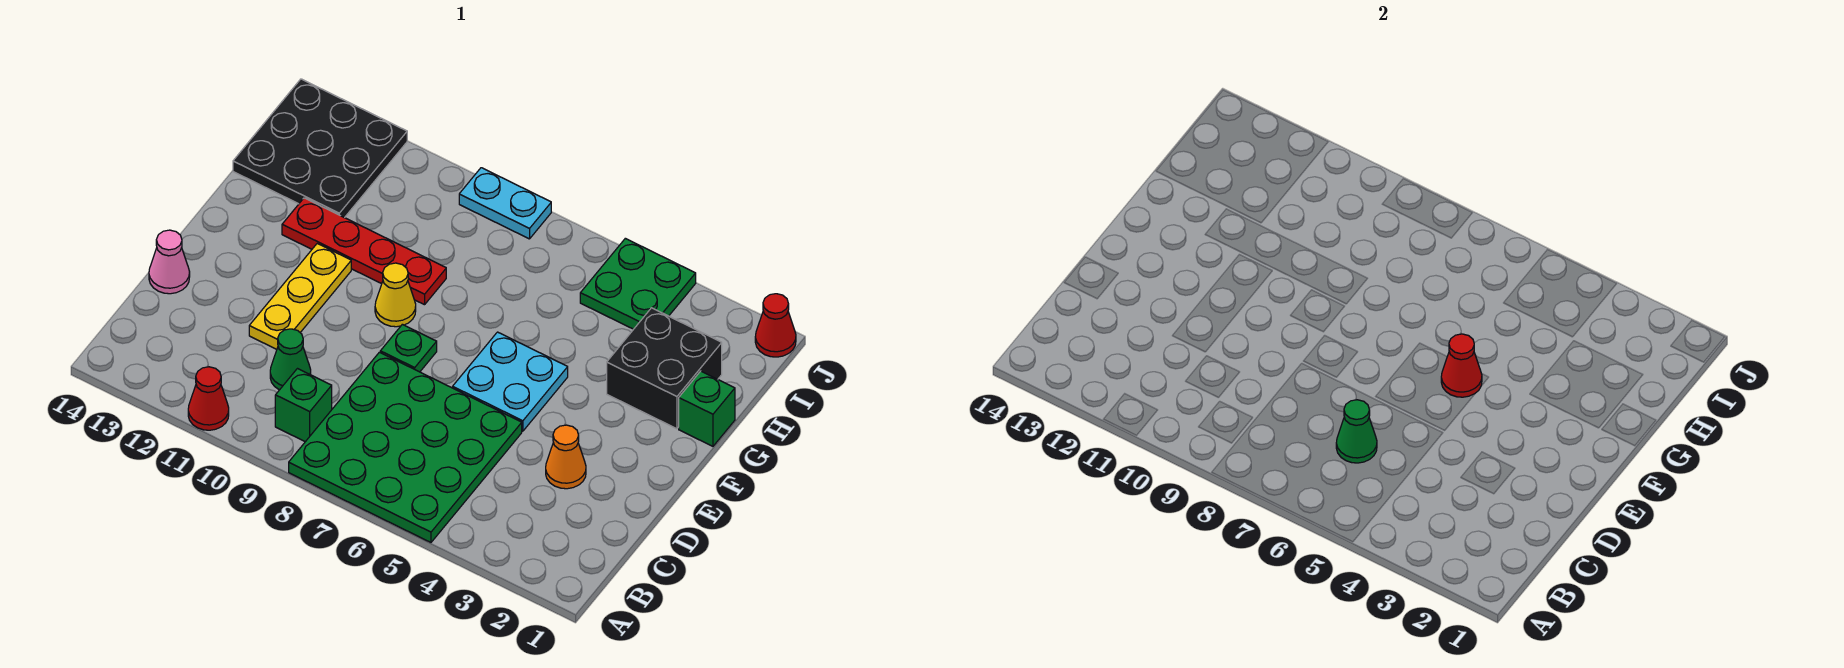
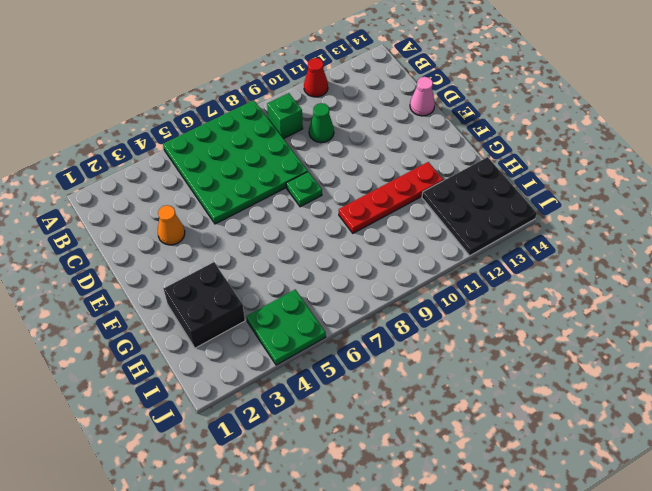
none -> yellow plate D11:F11 level 1
none -> cyan plate E5:F6 level 1
none -> yellow cone F9 level 1

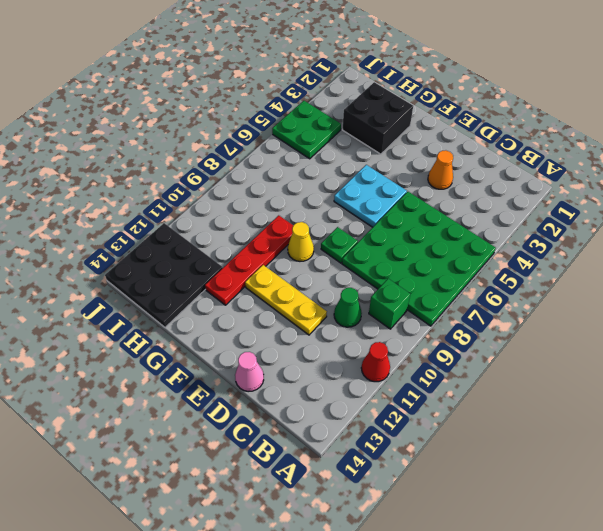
none -> green brick G1 level 1
none -> red cone J1 level 1
none -> cyan plate J8:J9 level 1

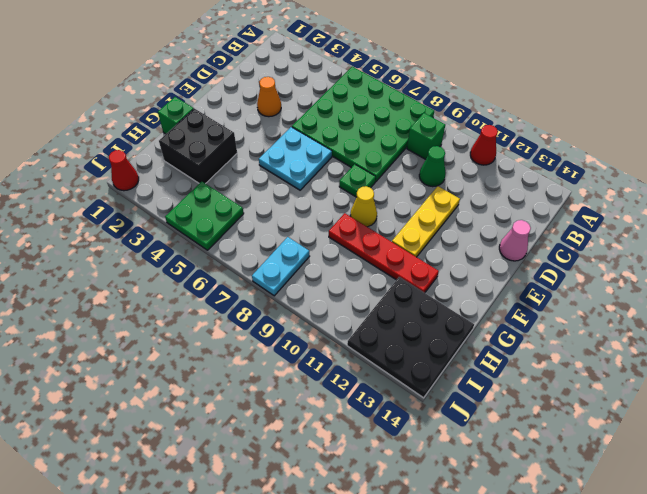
cyan plate I8:J8 level 1 -> cyan plate J8:J9 level 1
none -> green cone C6 level 2
none -> red cone F5 level 2

